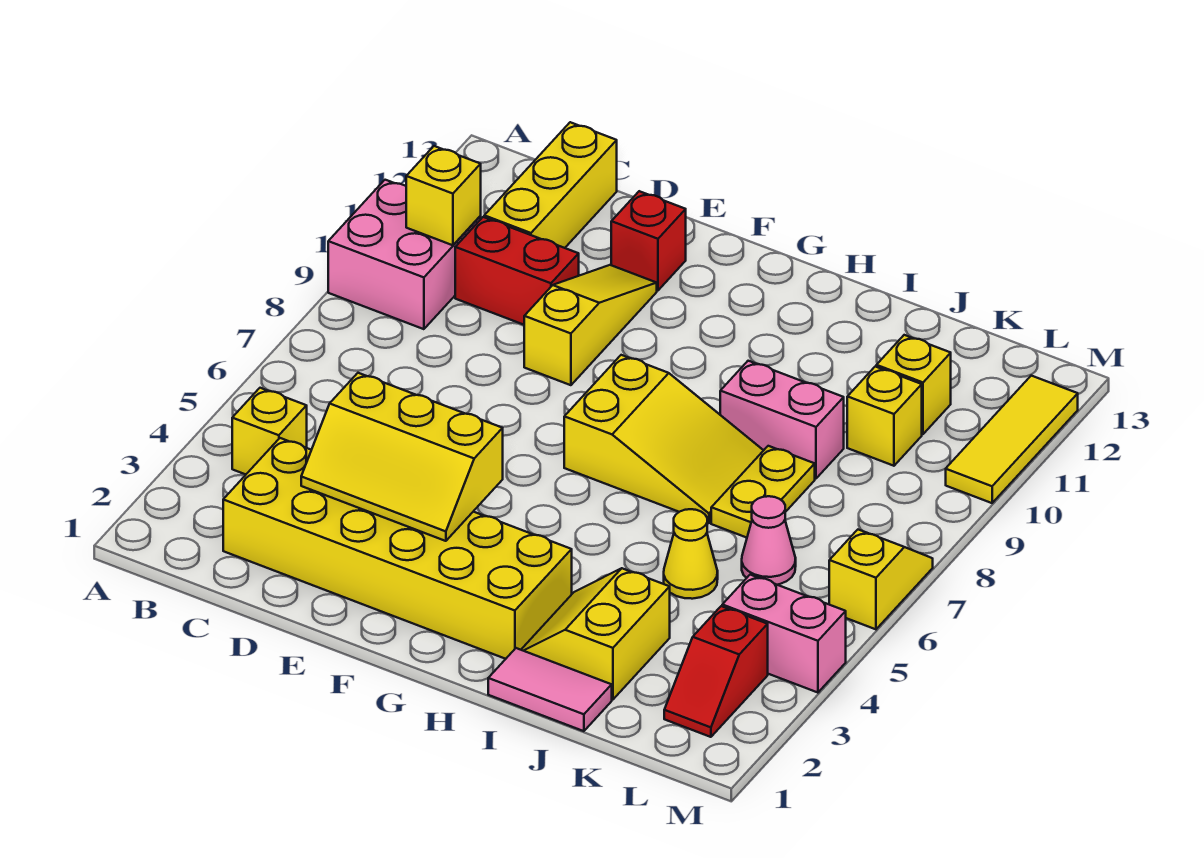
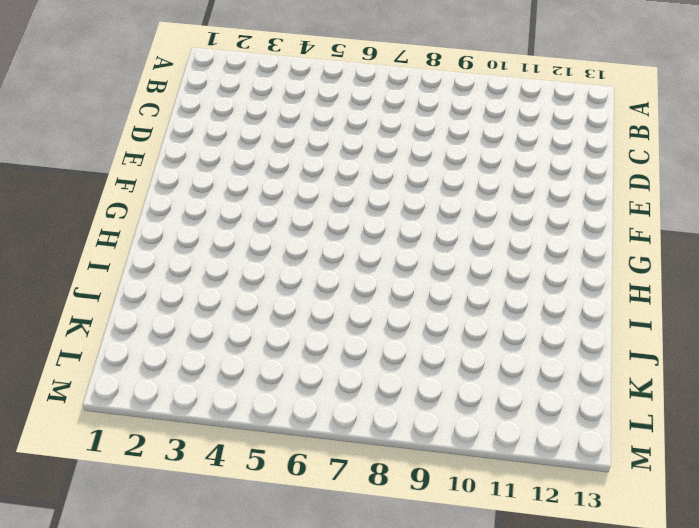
none -> pink brick A9:B10 level 1
none -> yellow brick B4 level 1
none -> yellow brick C2:H3 level 1

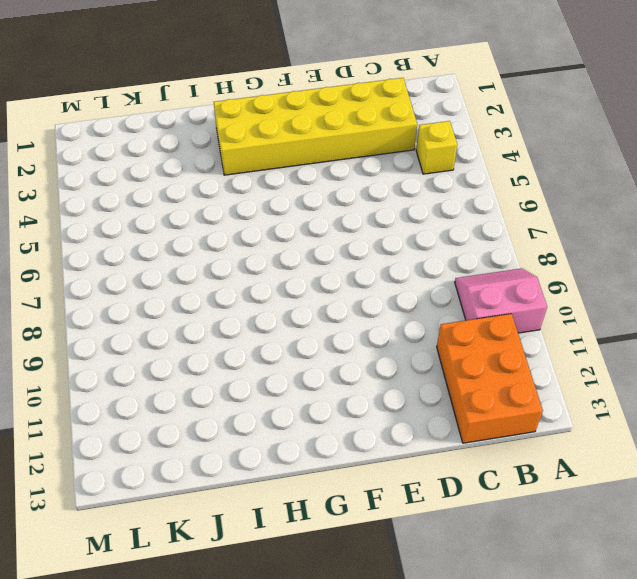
pink slope A9:B10 level 1 top 10 -> pink brick A9:B10 level 1
orange brick B11:C13 level 1 -> yellow brick C11:C13 level 1
none -> red brick C10:D10 level 1
none -> yellow slope E9:E11 level 1 top 9
none -> red brick E12 level 1

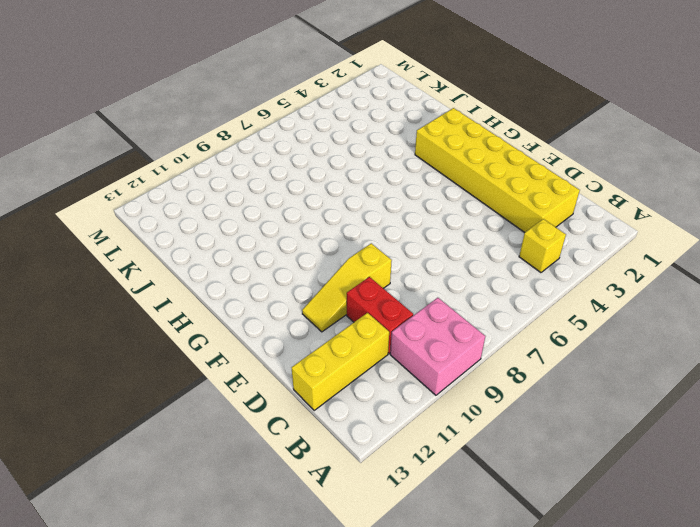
none -> red brick E12 level 1
none -> yellow slope G7:I8 level 1 top G
none -> pink tile I1:J1 level 1

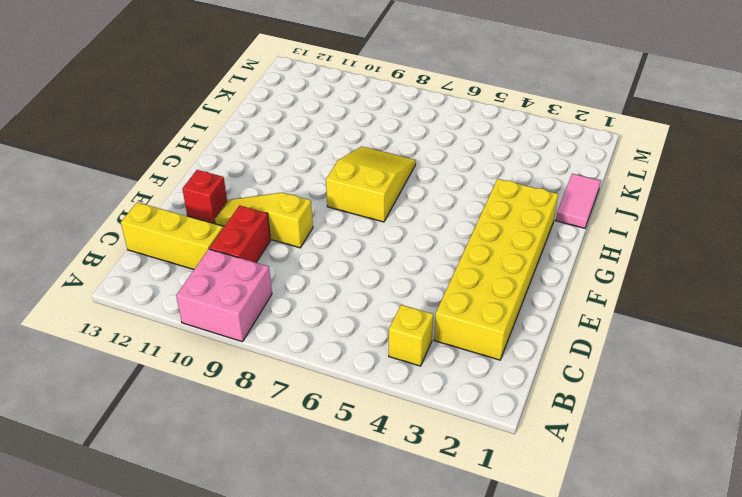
none -> yellow slope I2:J3 level 1 top J
none -> pink brick I9:J9 level 1
none -> yellow cone J5 level 1

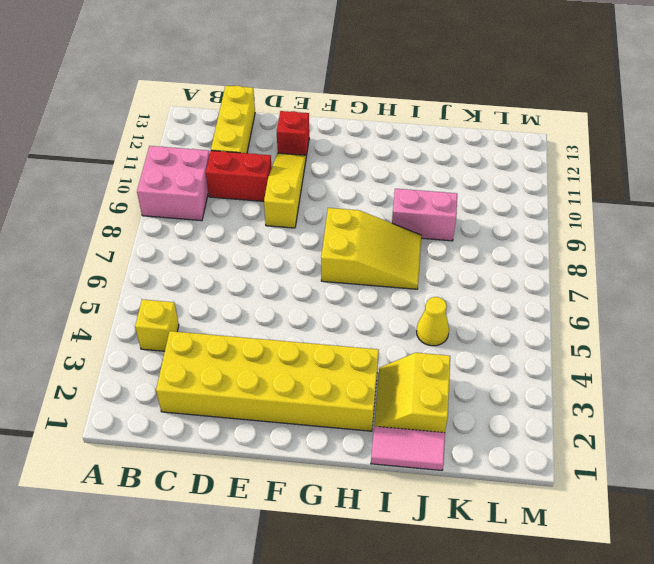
none -> yellow plate J7:J8 level 1
none -> pink cone K6 level 1
none -> yellow brick K10 level 1

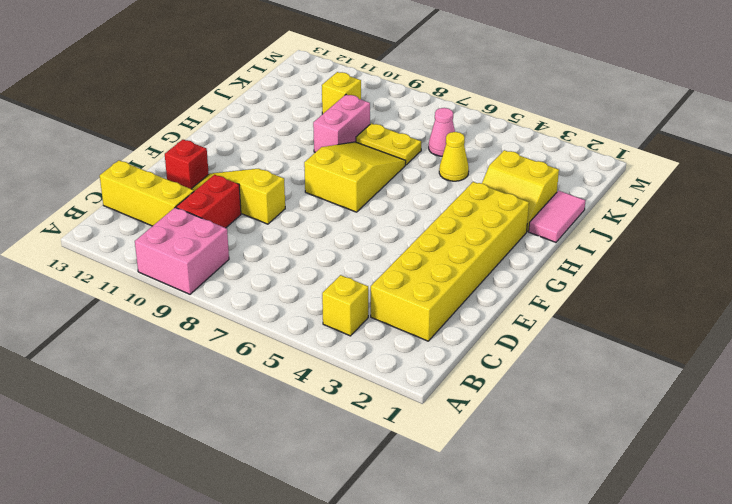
none -> yellow brick K11 level 1
none -> red slope L2:L3 level 1 top 3
none -> pink brick L4:M4 level 1

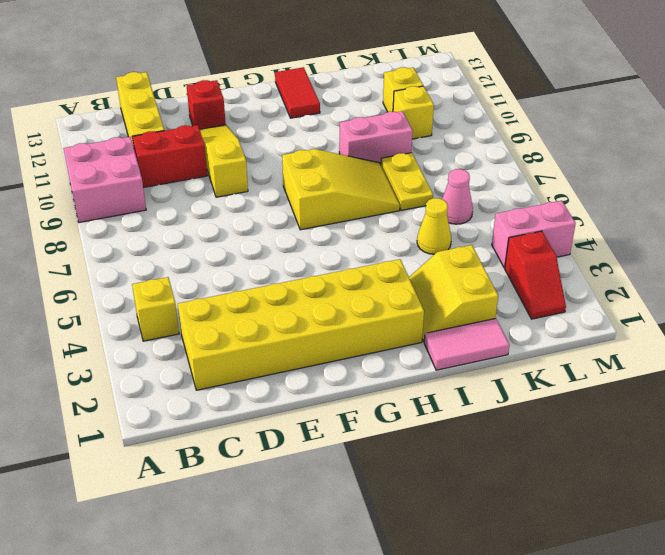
red tile H12:H13 level 1 -> none
none -> yellow slope M6:M7 level 1 top 6
none -> yellow tile M10:M12 level 1
none -> yellow brick B10 level 2

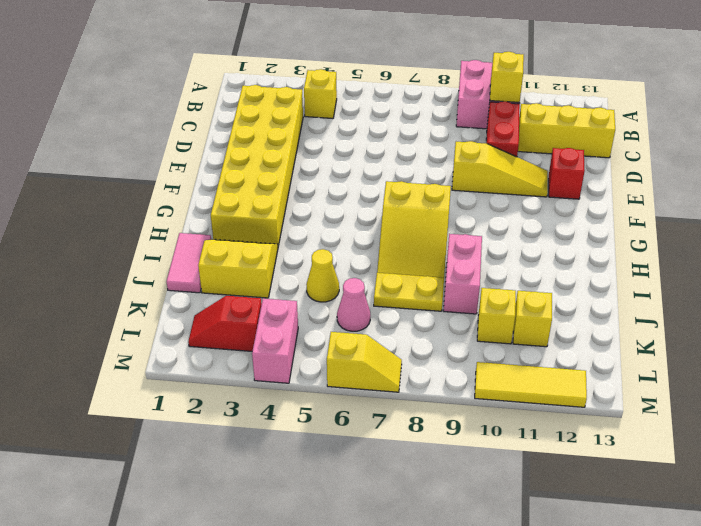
none -> yellow slope D3:F4 level 2 top 4

